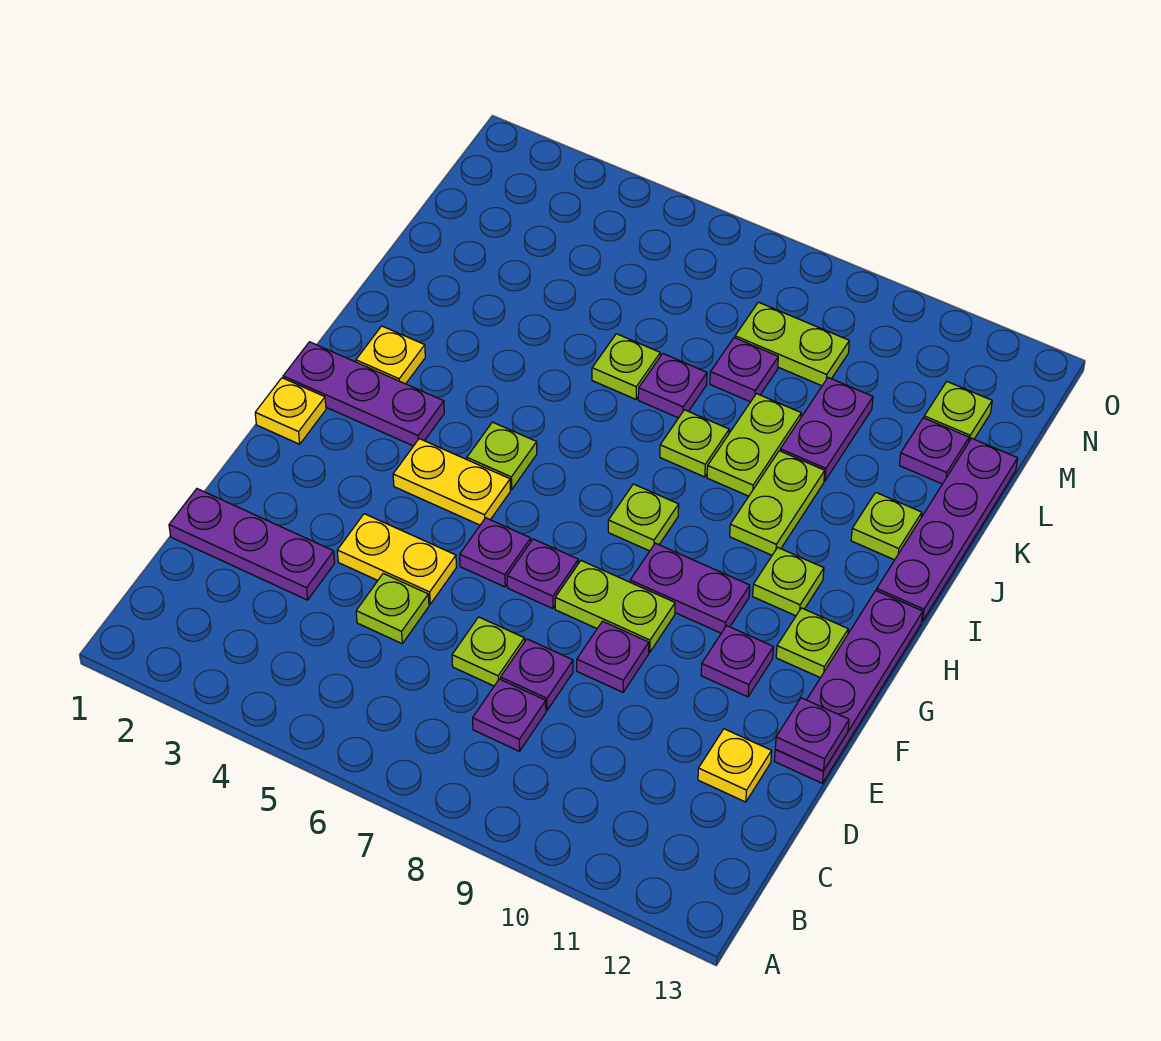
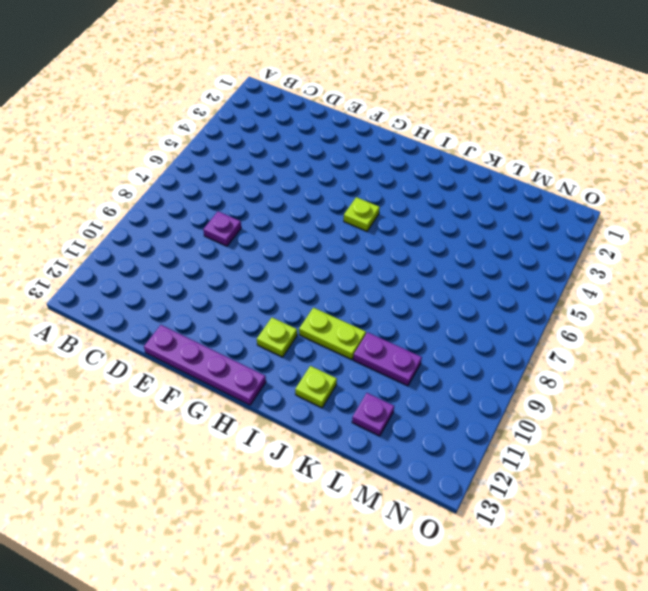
none -> purple plate C8 level 1
none -> purple plate D1:D3 level 1
none -> lime plate D5 level 1
none -> lime plate D7 level 1

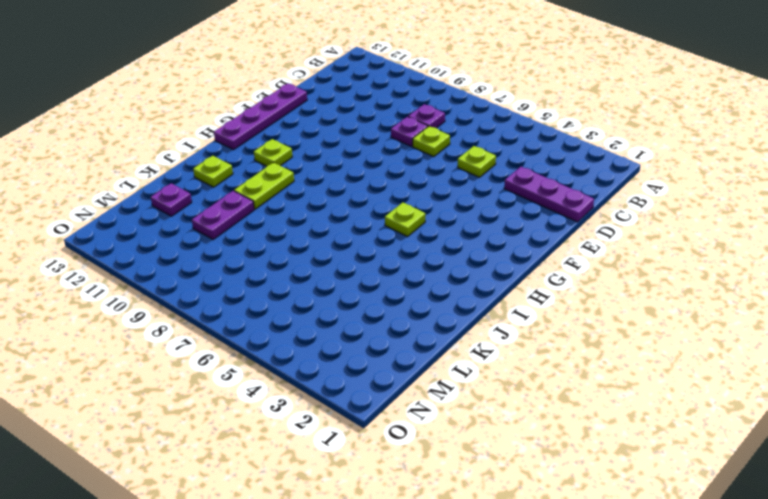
none -> yellow plate D12 level 1
none -> yellow plate E4:E5 level 1
none -> purple plate E9 level 1
none -> purple plate F6 level 1

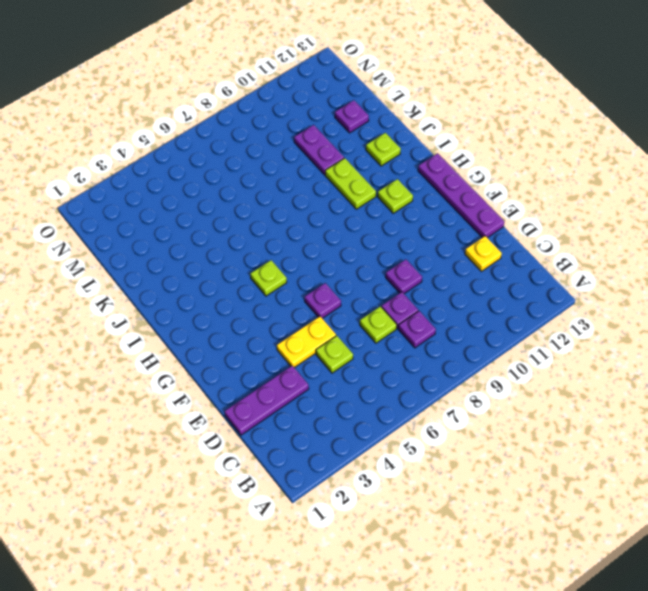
none -> purple plate F7 level 1
none -> lime plate F8:F9 level 1
none -> purple plate F11 level 1
none -> yellow plate G1 level 1

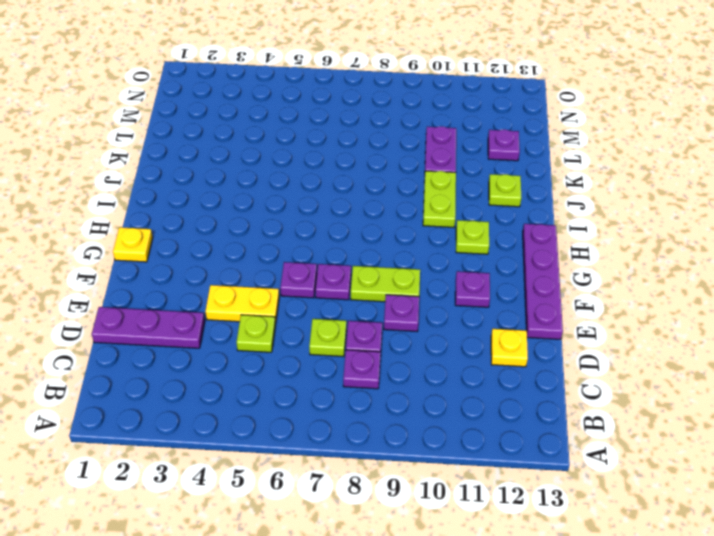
none -> yellow plate G4:G5 level 1
none -> purple plate G9:G10 level 1
none -> lime plate G12 level 1
none -> purple plate H1:H3 level 1

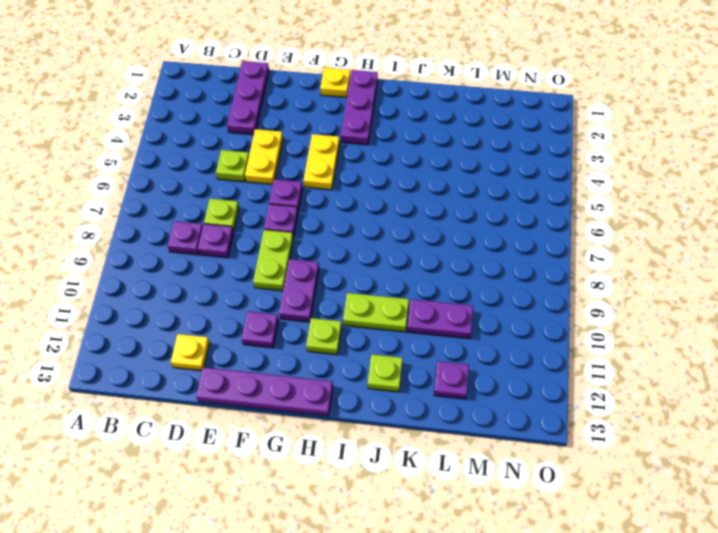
none -> purple plate E9 level 1
none -> lime plate G12 level 1
none -> lime plate H5 level 1
none -> lime plate H8 level 1

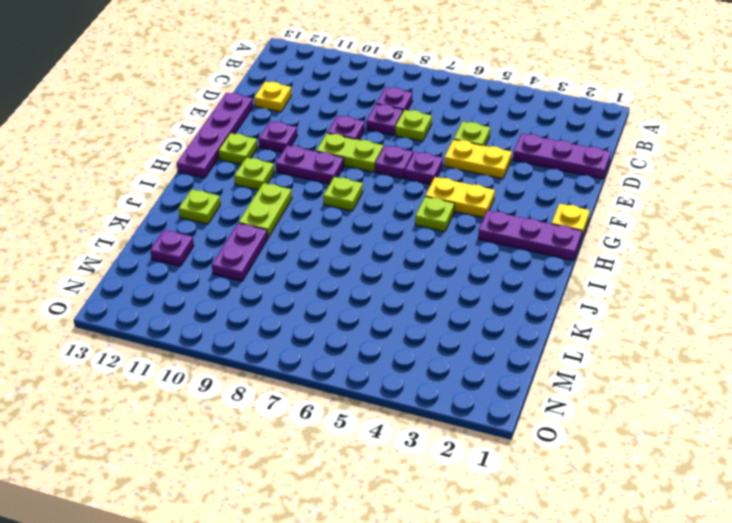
none -> yellow plate I2 level 1
none -> purple plate I13:L13 level 1
none -> lime plate J8 level 1
none -> lime plate J9:K9 level 1

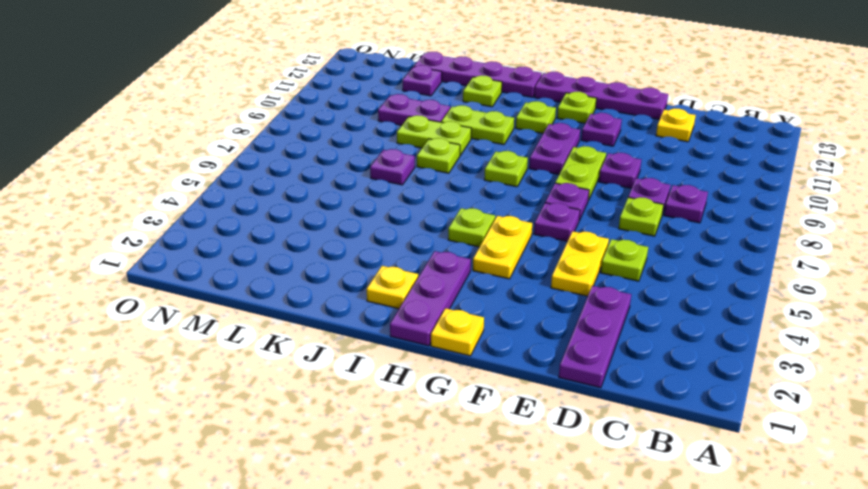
none -> lime plate K6 level 1
none -> purple plate L8 level 1
none -> lime plate M8:M9 level 1
none -> lime plate M12 level 1

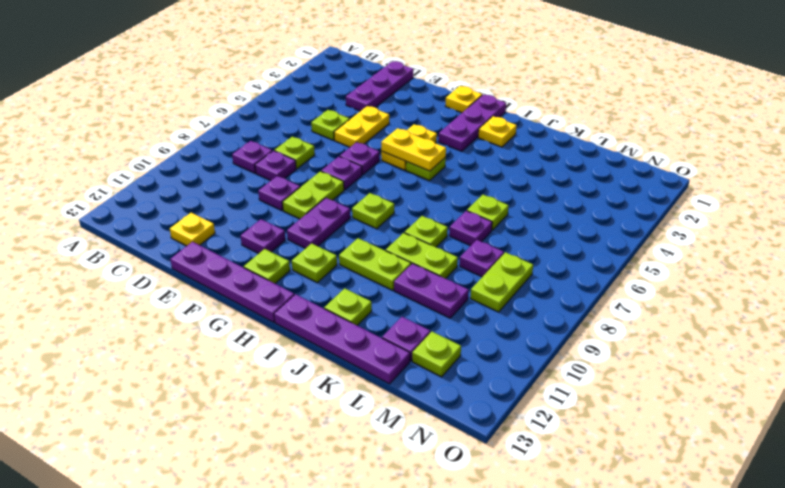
yellow plate G5:H5 level 2 -> none
none -> purple plate E13 level 2

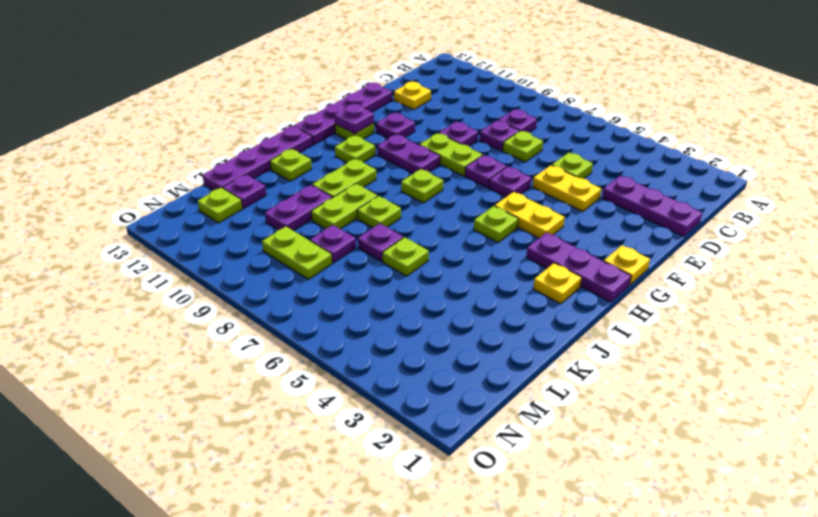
purple plate G12 level 2 -> purple plate E13 level 2

